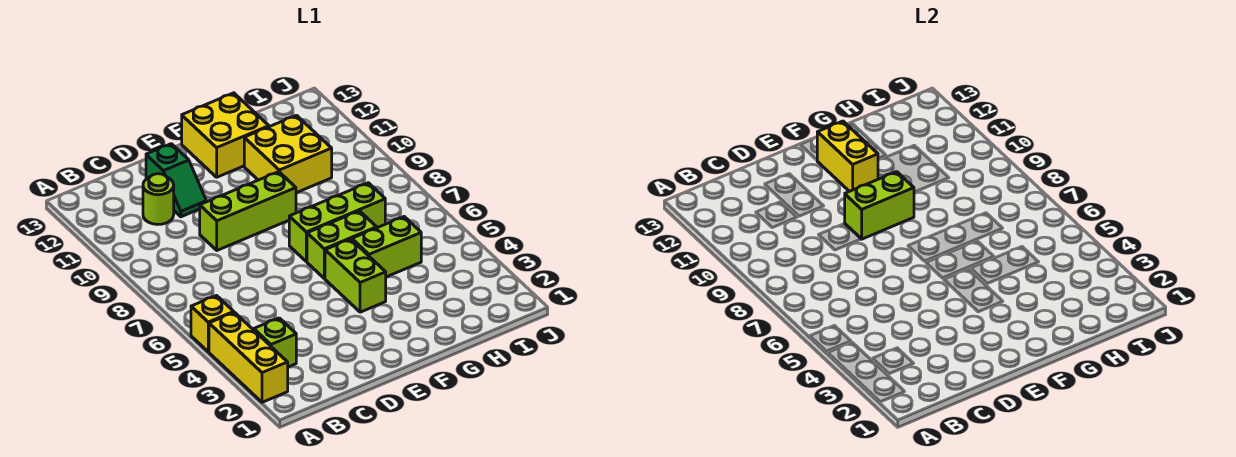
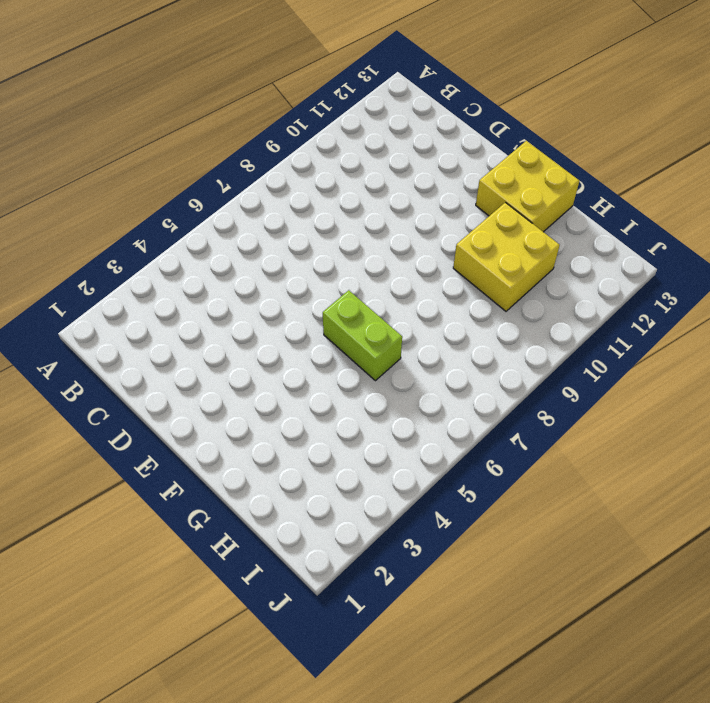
none -> yellow brick A2:A4 level 1
none -> yellow brick A5 level 1
none -> lime brick B3 level 1

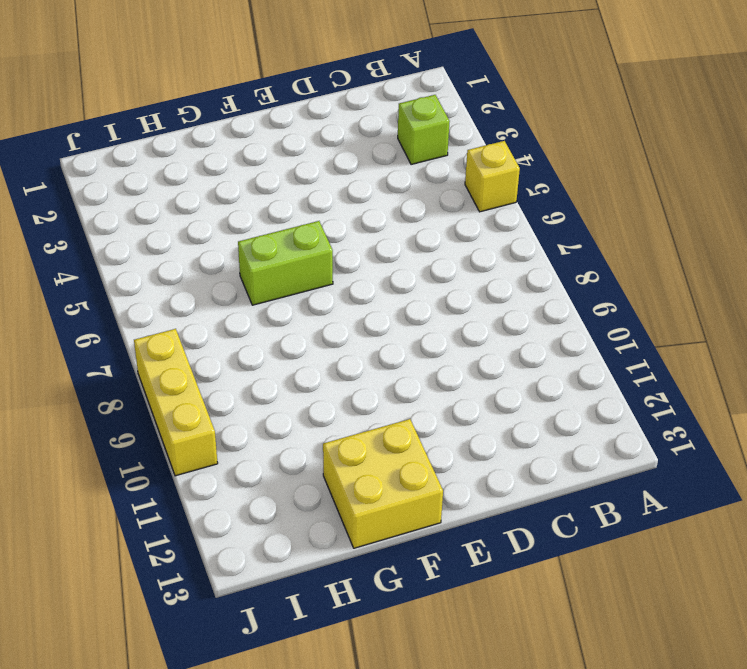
yellow brick J8:J10 level 1 -> yellow brick A2:A4 level 1
none -> lime round brick C11 level 1
none -> lime brick D9:F9 level 1
none -> green slope D11:D12 level 1 top 12

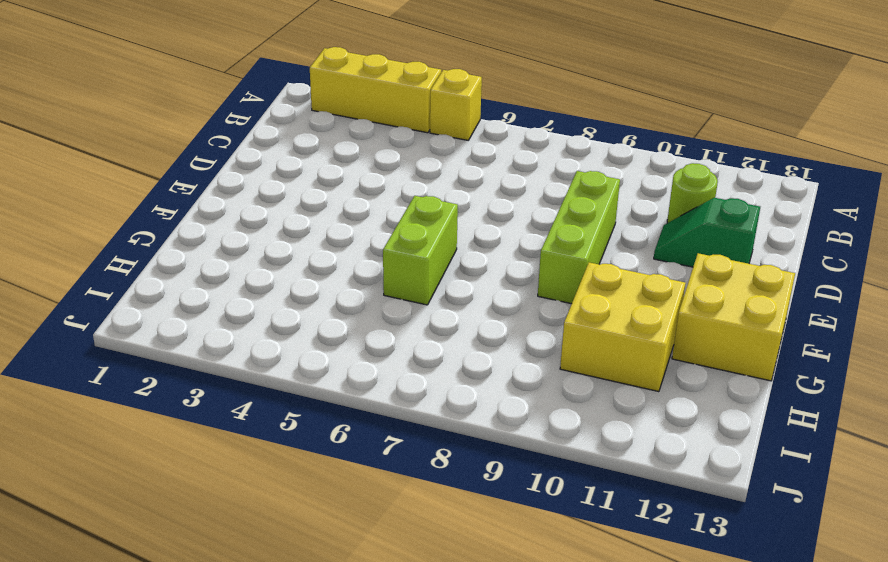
none -> lime brick B3 level 1
none -> lime brick F4:F5 level 1
none -> lime brick F7:H7 level 1

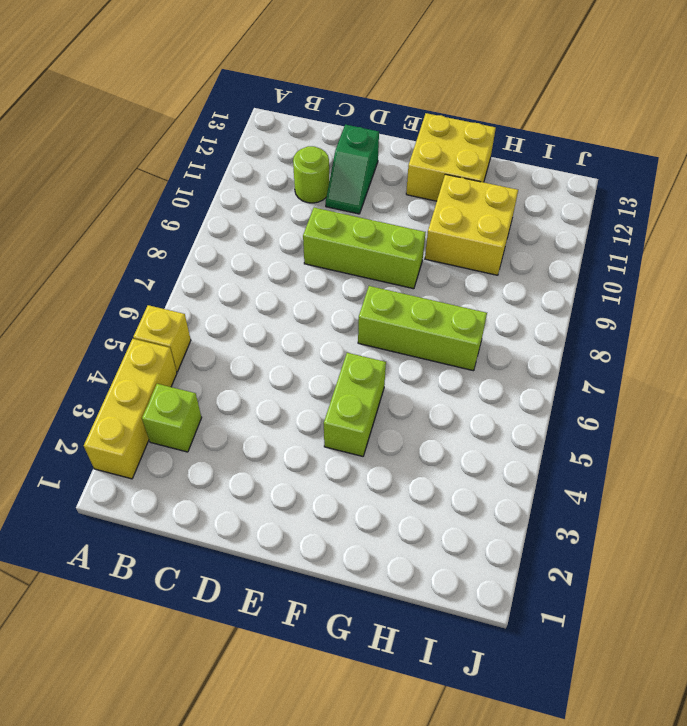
none -> lime brick F6:G6 level 1
none -> lime brick G5:H5 level 1
none -> lime brick E9:F9 level 2

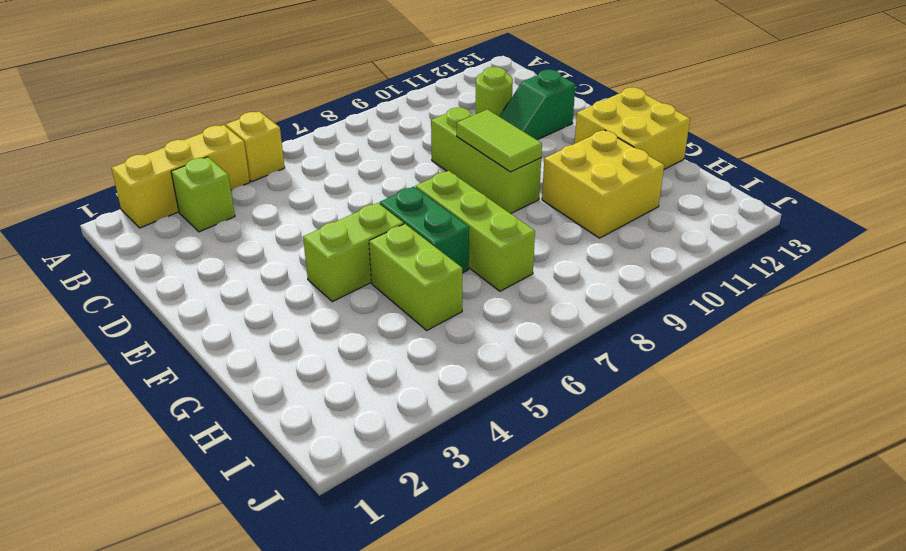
lime tile E9:F9 level 2 -> lime brick E9:F9 level 2
green brick F6:G6 level 1 -> lime brick F6:G6 level 1
none -> yellow brick F11:F12 level 2

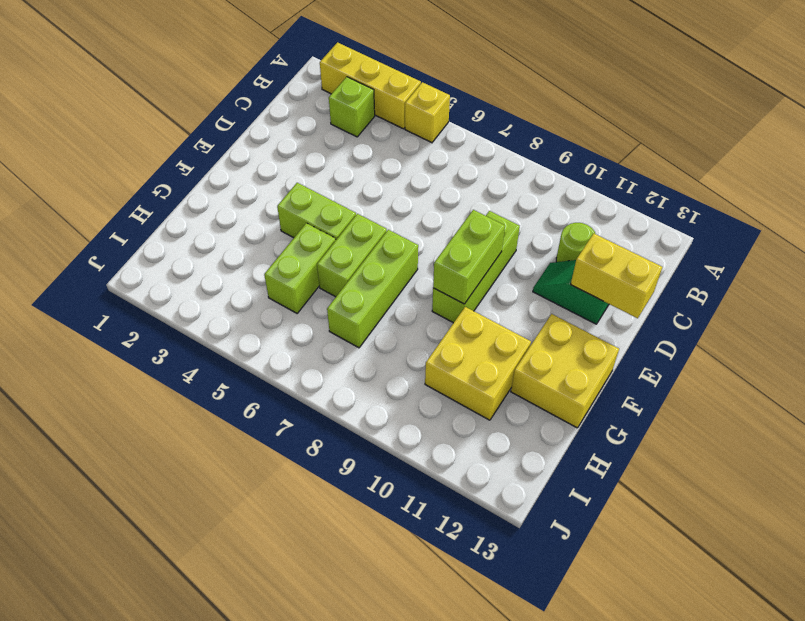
yellow brick D12:D13 level 2 -> yellow brick F11:F12 level 2

